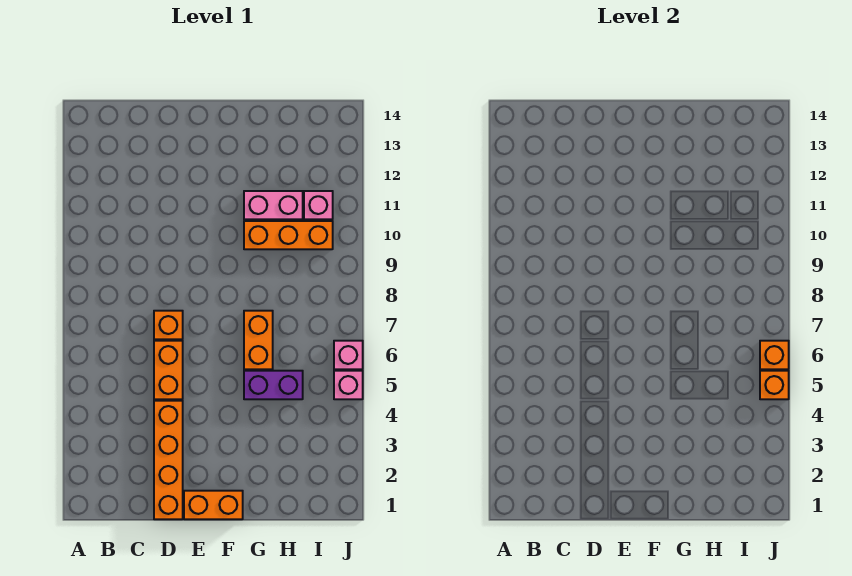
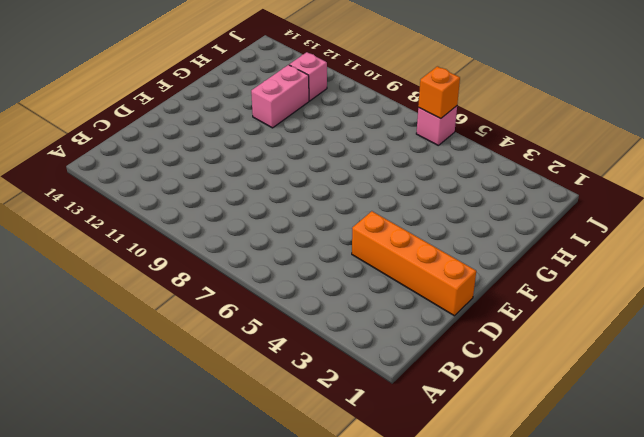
none -> orange brick D5:D6 level 1
none -> orange brick D7 level 1
none -> orange brick E1:F1 level 1

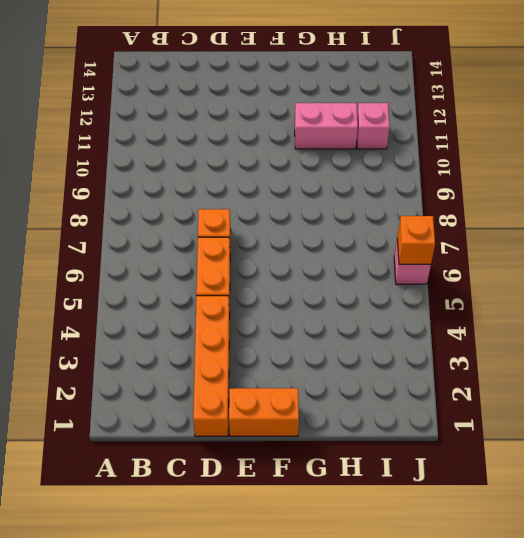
none -> purple brick G5:H5 level 1
none -> orange brick G6:G7 level 1
none -> orange brick G10:I10 level 1

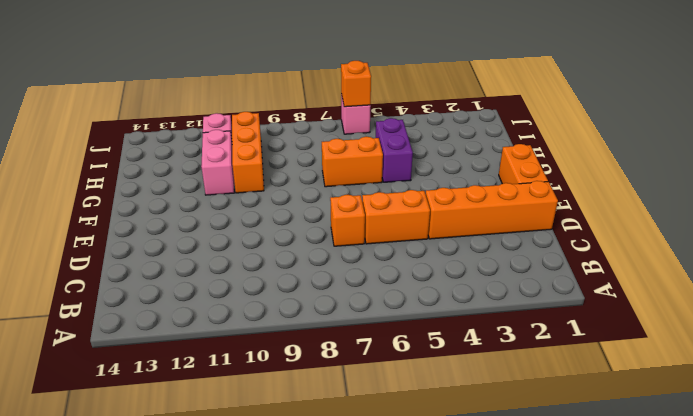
none -> pink brick J5 level 1
none -> orange brick J5 level 2

